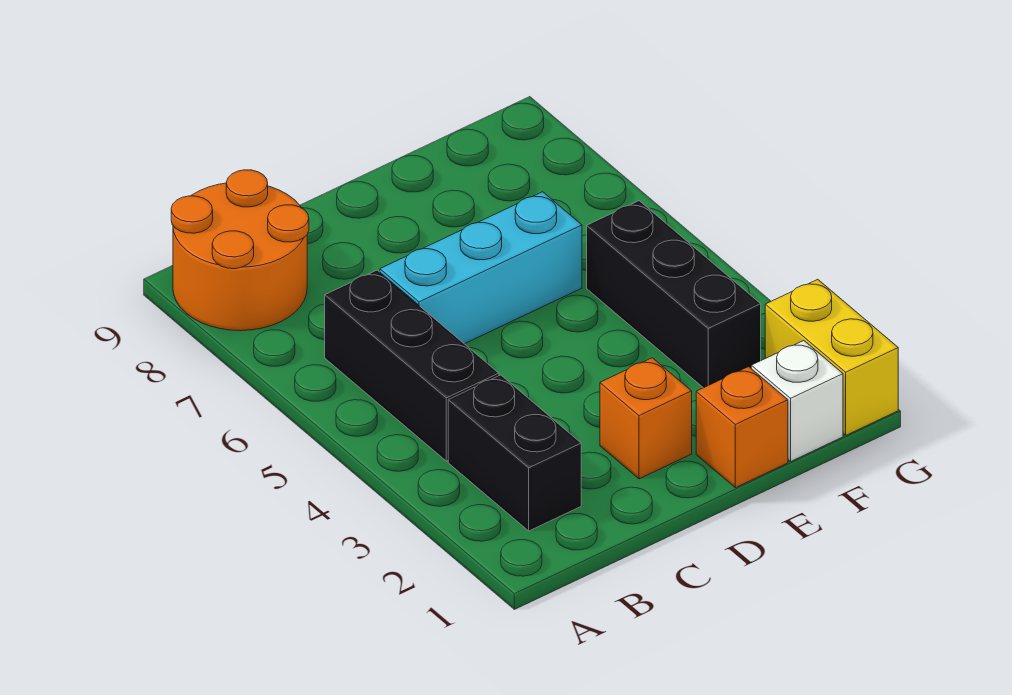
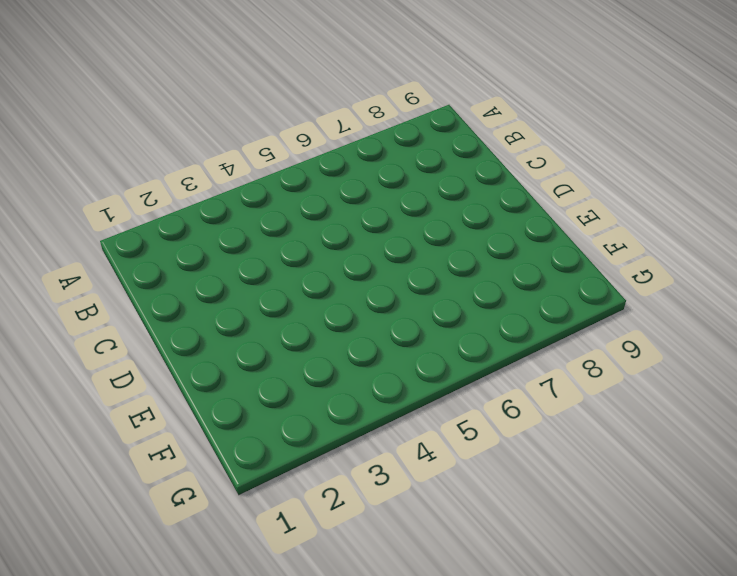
none -> orange round brick A8:B9 level 1
none -> black brick B2:B3 level 1

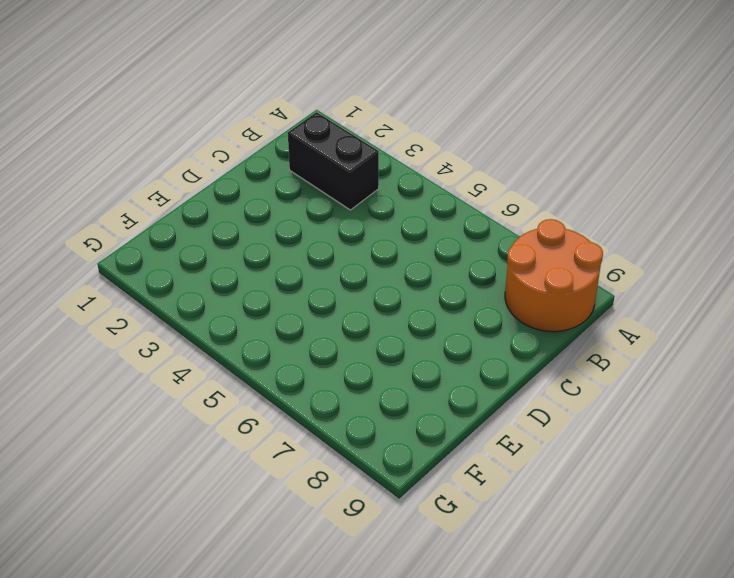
none -> black brick B4:B6 level 1
none -> cyan brick C6:E6 level 1

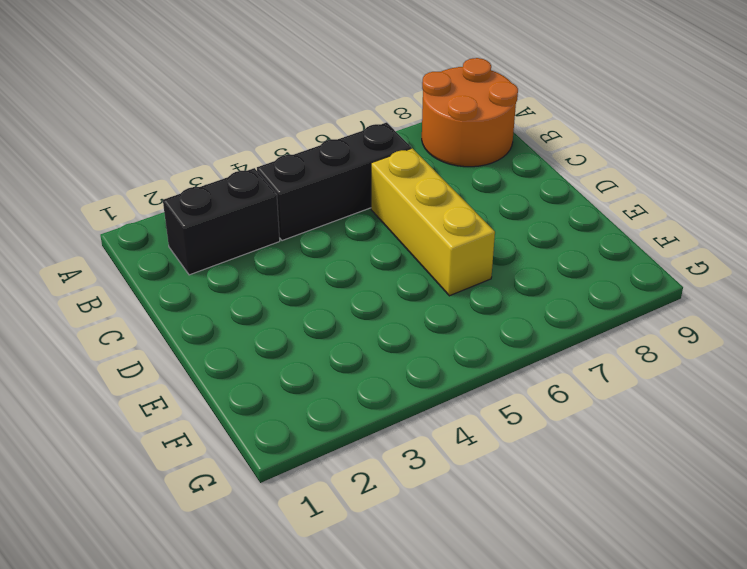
yellow brick C6:E6 level 1 -> cyan brick C6:E6 level 1
none -> orange brick D2 level 1
none -> orange brick E1 level 1

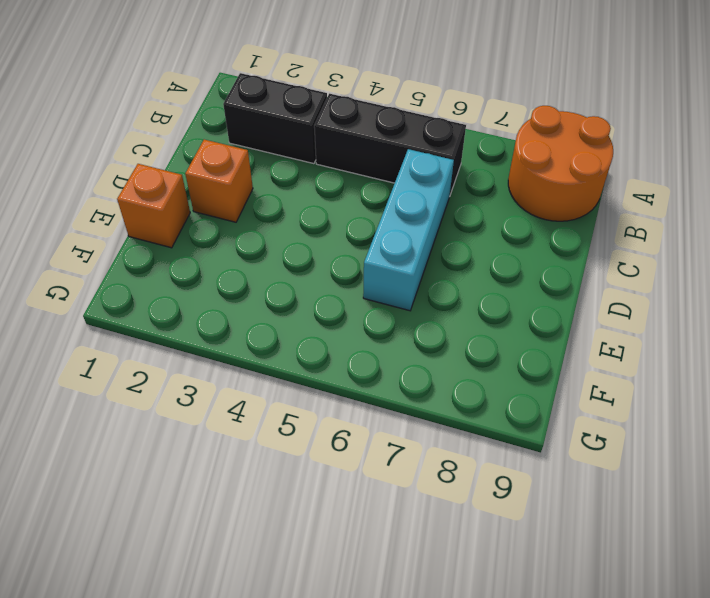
none -> white brick F1 level 1
none -> black brick F3:F5 level 1

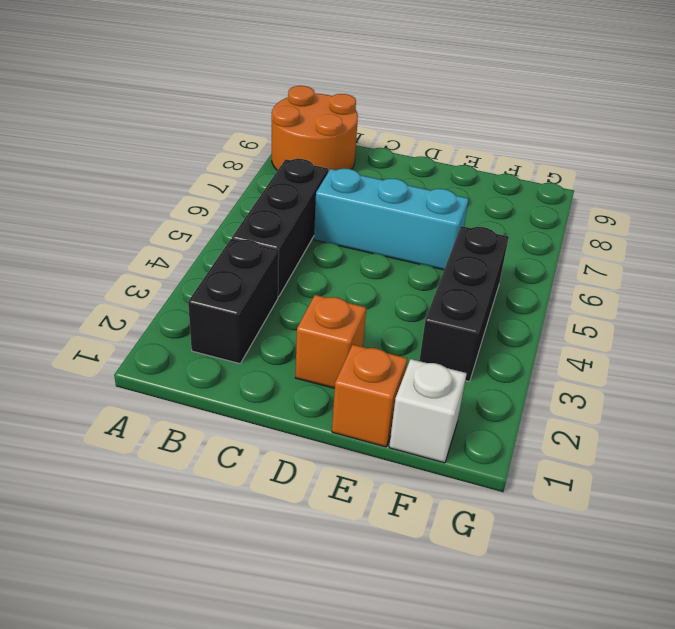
none -> yellow brick G1:G2 level 1

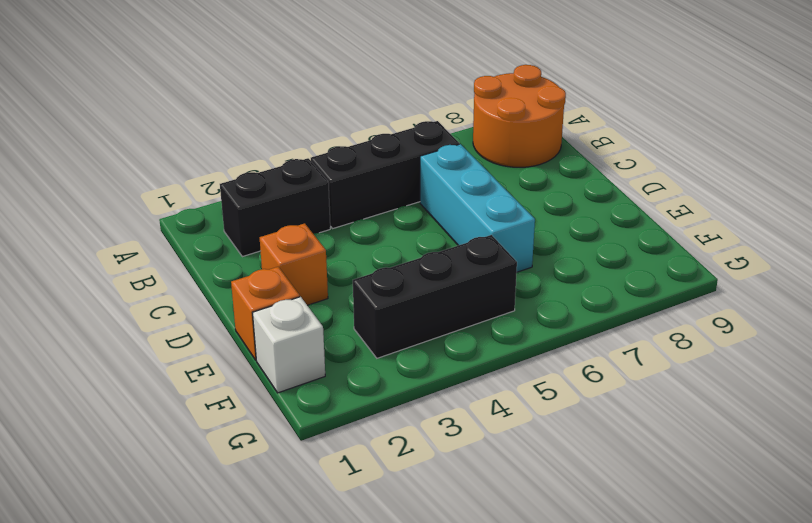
none -> yellow brick G1:G2 level 1

